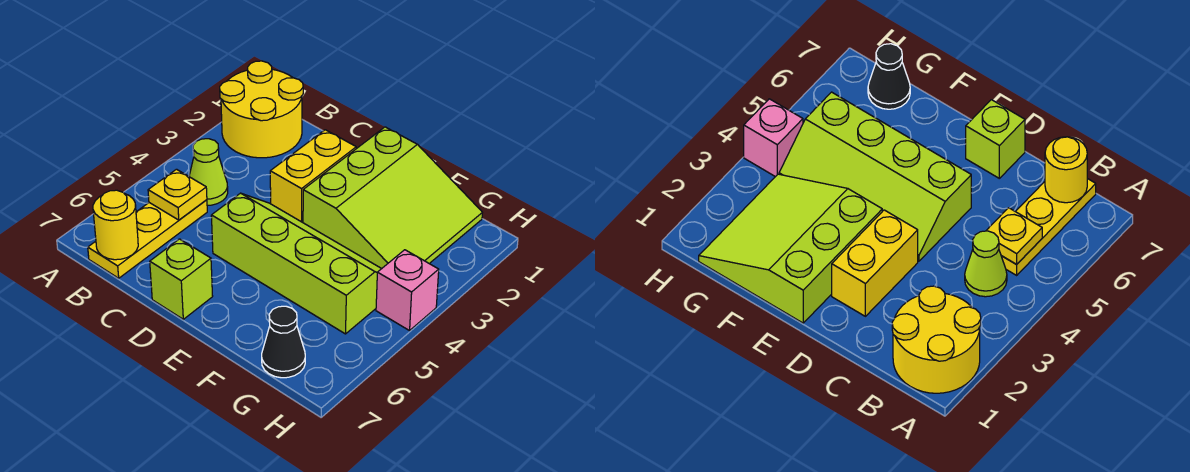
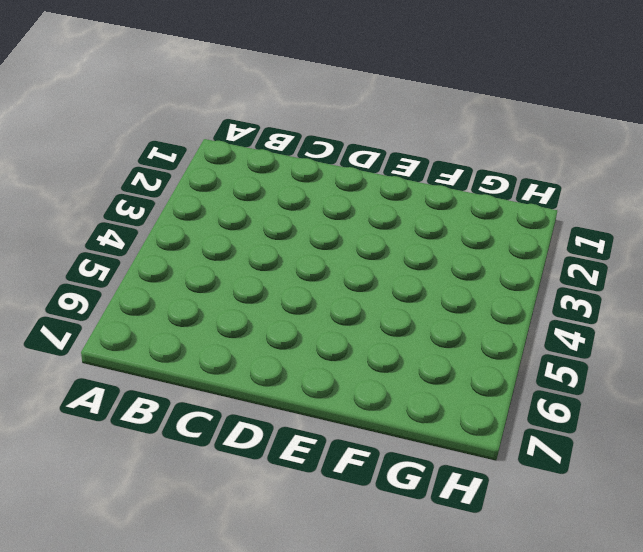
none -> yellow round brick A1:B2 level 1
none -> lime cone B4 level 1

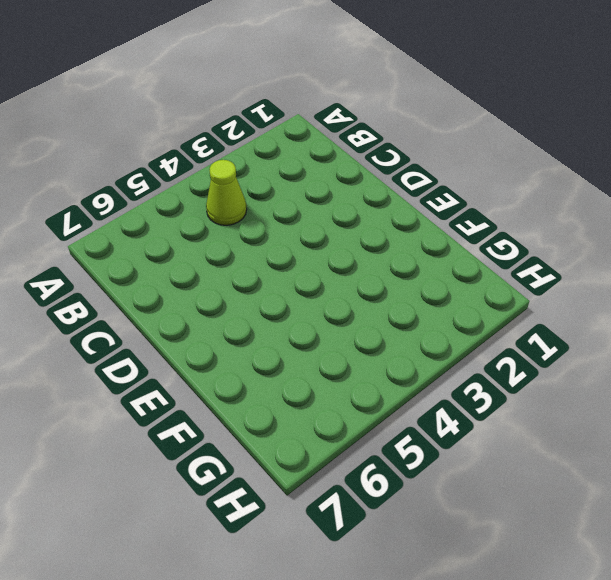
none -> yellow round brick A1:B2 level 1
none -> yellow plate B5:B7 level 1

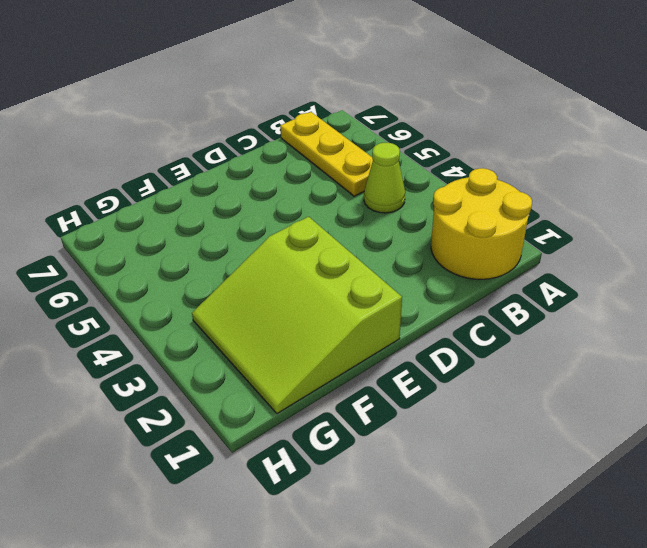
none -> yellow brick D2:D3 level 1
none -> lime slope D4:G5 level 1 top 5

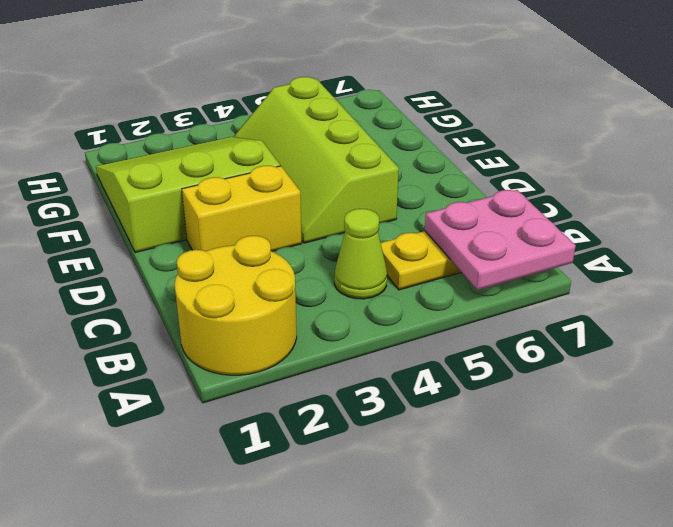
pink plate A6:B7 level 2 -> yellow round brick B7 level 2
none -> lime brick D7 level 1
none -> black cone G7 level 1

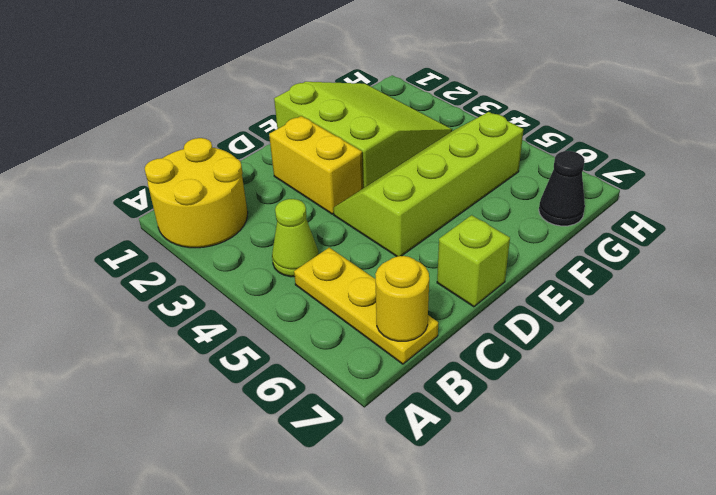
none -> pink brick H4 level 1
none -> yellow plate B5 level 2

